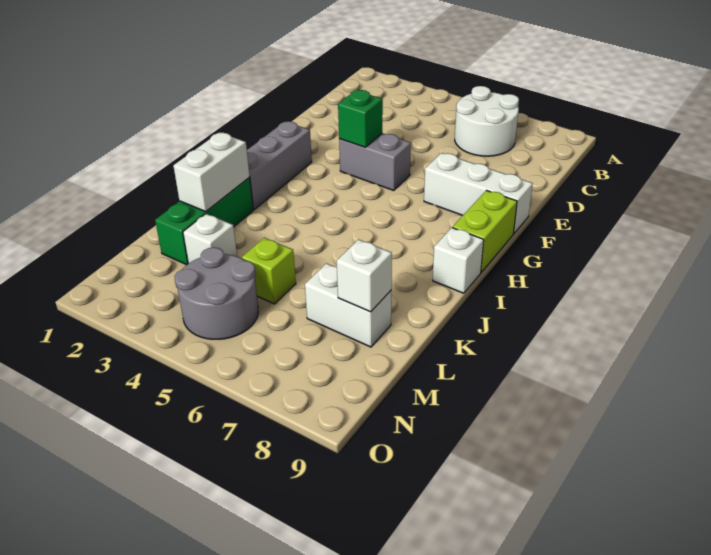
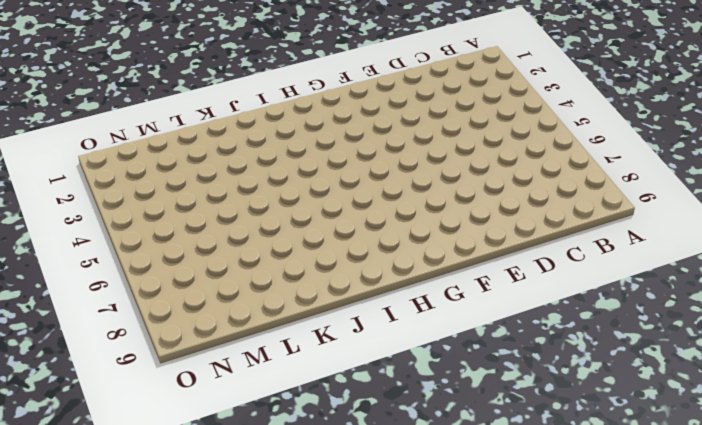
none -> white round brick B6:C7 level 1
none -> grey brick F4:F5 level 1
none -> white brick F7:F9 level 1

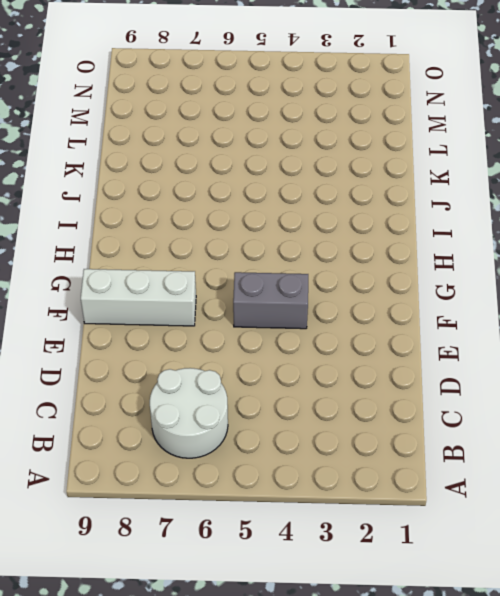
none -> grey brick G2:I2 level 1
none -> lime brick G9:H9 level 1
none -> white brick I9 level 1

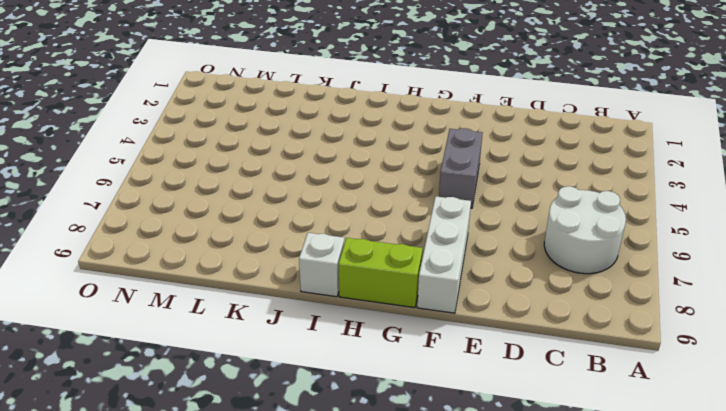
none -> grey brick G2:I2 level 1
none -> green brick J2:L2 level 1
none -> white brick L3 level 1

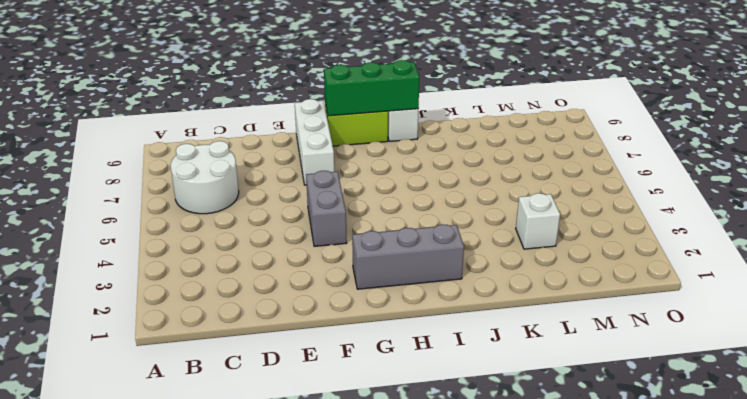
green brick G9:I9 level 2 -> green brick J2:L2 level 1
none -> lime brick L5 level 1
none -> white brick L7:L8 level 1
none -> grey round brick M4:N5 level 1

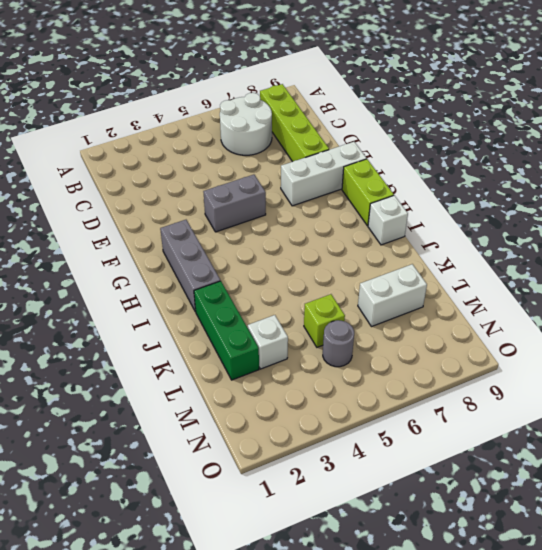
lime brick B8:E8 level 1 -> none
grey round brick M5 level 1 -> grey round brick M4:N5 level 1
none -> green brick F4 level 2
none -> white brick J2:K2 level 2
none -> white brick L8 level 2

